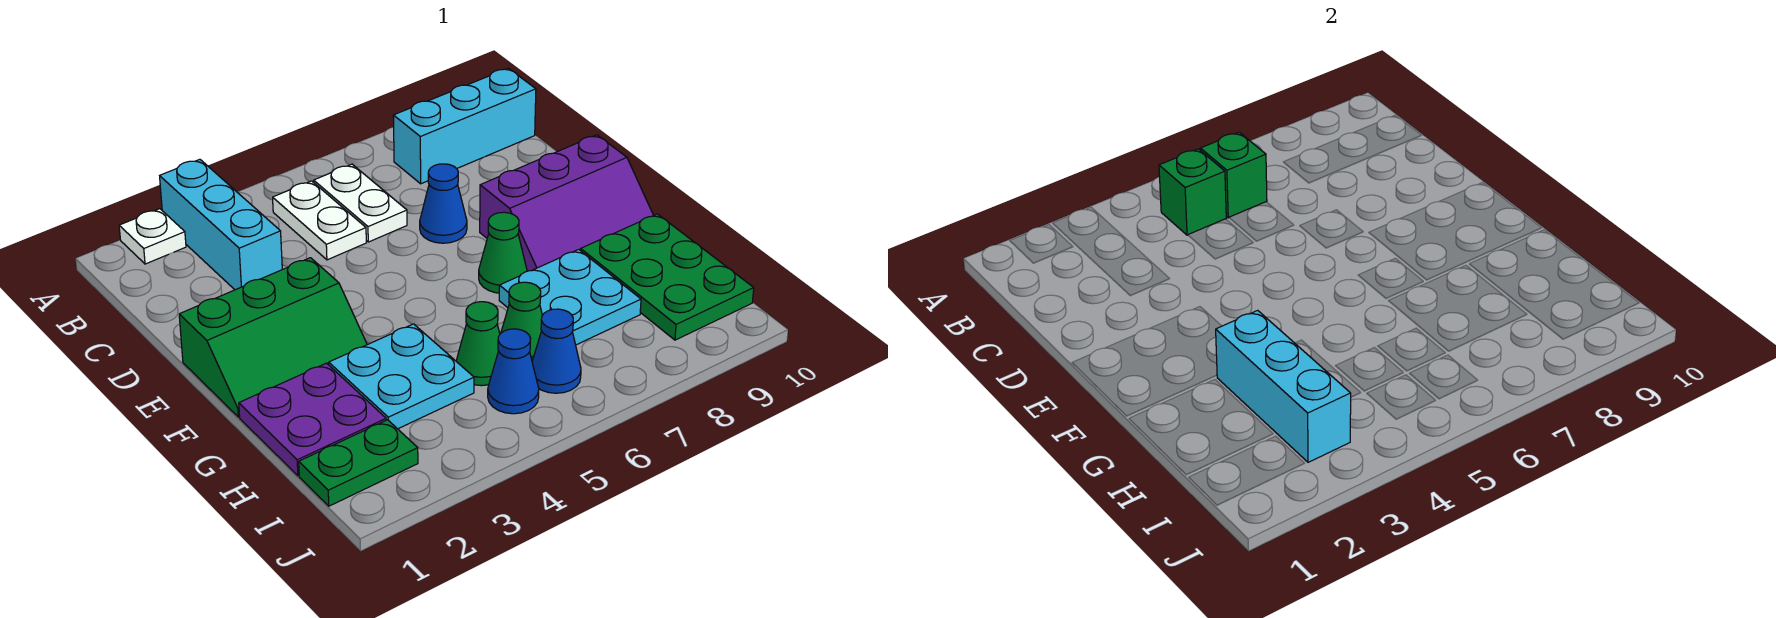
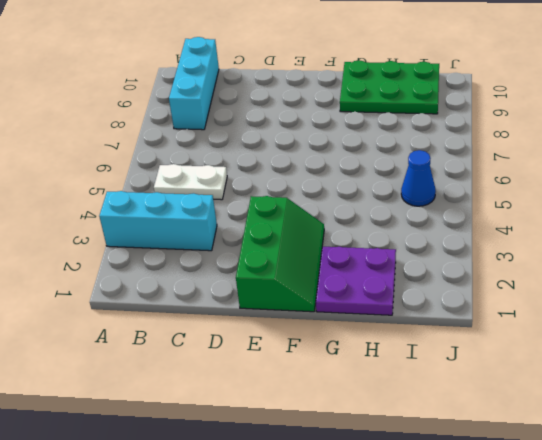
none -> white plate A2 level 1
none -> white plate B6:C6 level 1
none -> blue cone D7 level 1

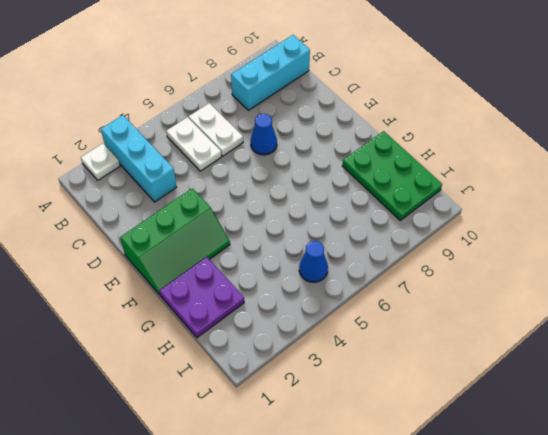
none -> purple slope E8:F10 level 1 top E
none -> green cone F7 level 1
none -> cyan plate G3:H4 level 1

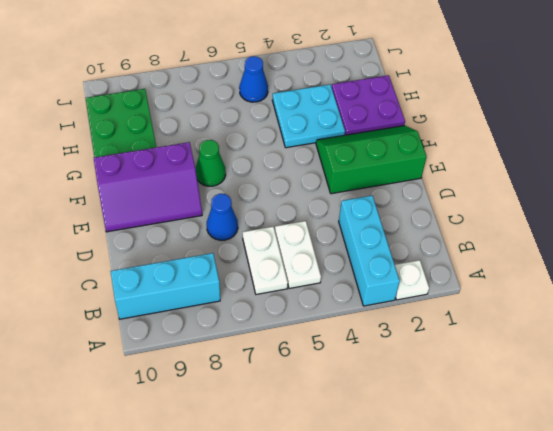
purple slope E8:F10 level 1 top F -> purple slope E8:F10 level 1 top E
none -> cyan plate G7:H8 level 1
none -> green cone H5 level 1
none -> green cone H6 level 1

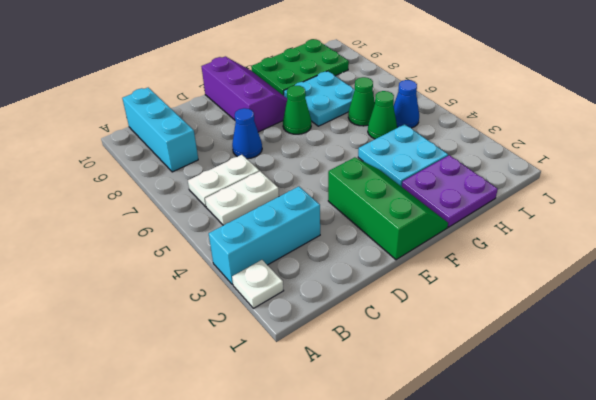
none -> green plate I1:I2 level 1
none -> blue cone I6 level 1
none -> green brick B5 level 2

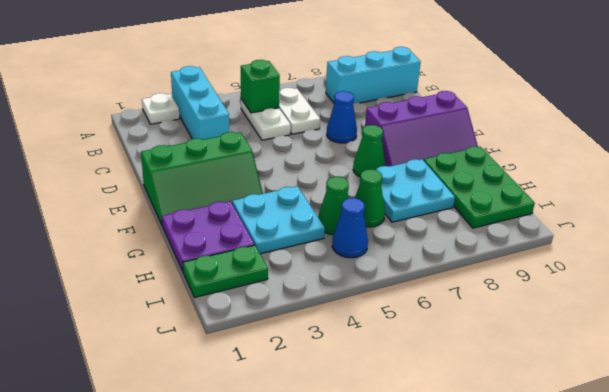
none -> blue cone I6 level 1
none -> green brick B6 level 2
none -> cyan brick G3:I3 level 2

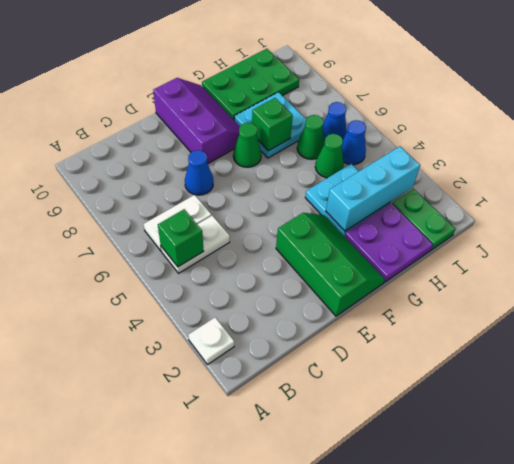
green brick G7 level 2 -> green brick B6 level 2
none -> cyan brick A3:C3 level 1
none -> cyan brick B8:B10 level 1

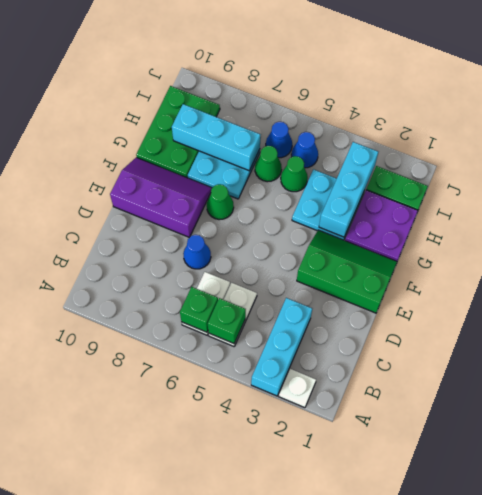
cyan brick H7:H9 level 2 -> cyan brick B8:B10 level 1

